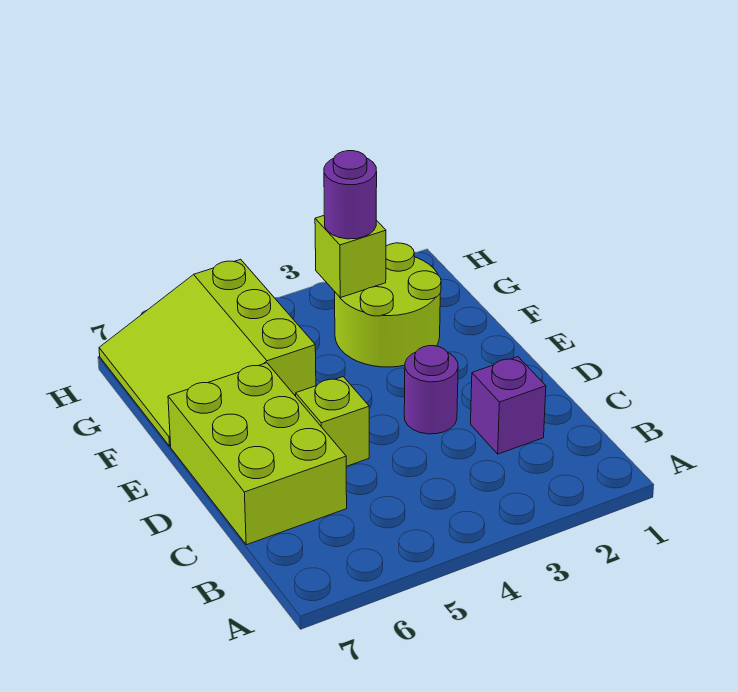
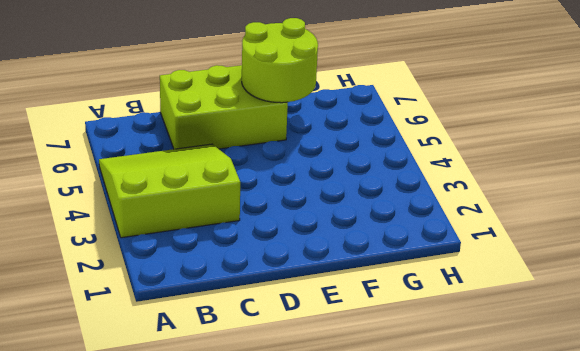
lime slope A3:C5 level 1 top 3 -> lime slope F5:H7 level 1 top 5
lime round brick E6:F7 level 2 -> lime round brick F2:G3 level 1
none -> purple brick C2 level 1
none -> purple round brick D3 level 1

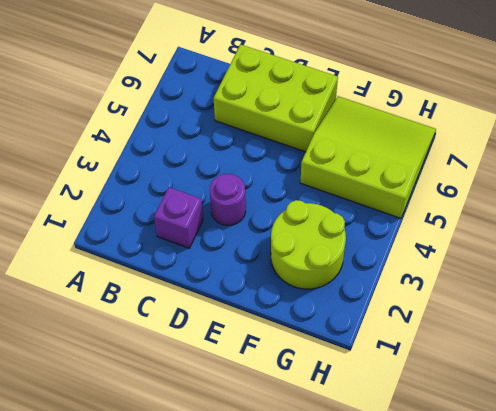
none -> lime brick D5 level 1
none -> lime brick G3 level 2

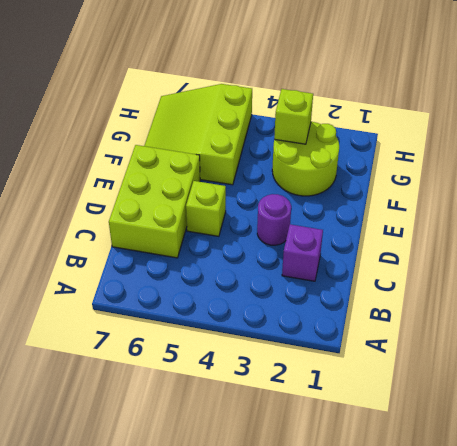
none -> purple round brick G3 level 3

